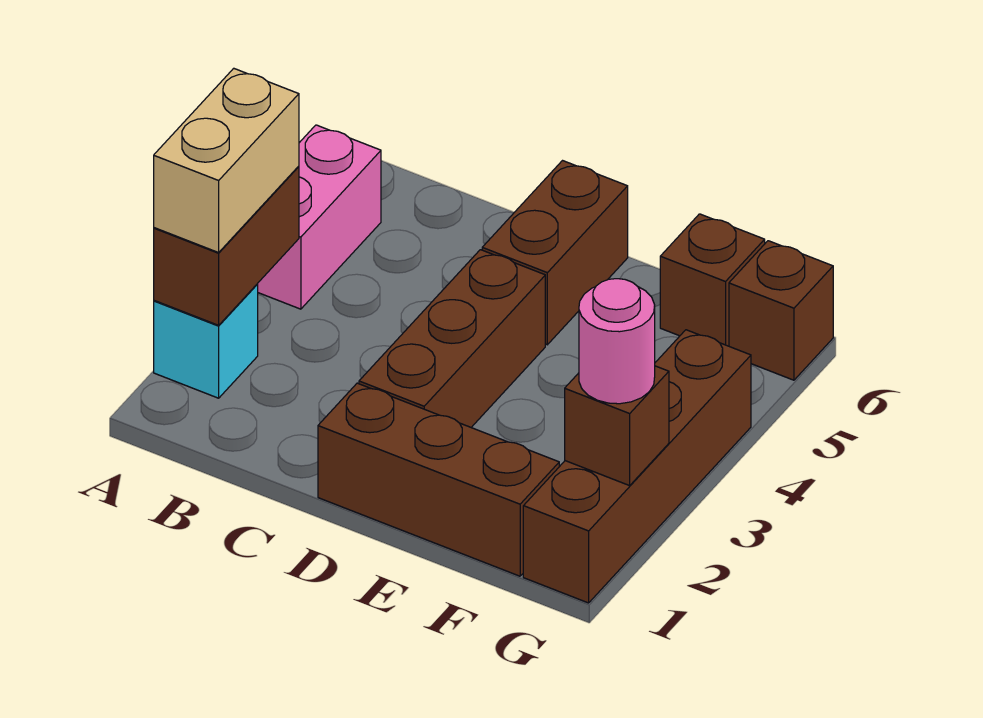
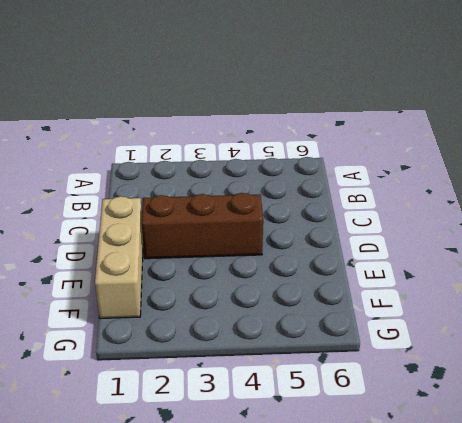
tan brick D1:F1 level 1 -> brown brick D1:F1 level 1
none -> cyan brick A2 level 1
none -> pink brick A4:A5 level 1
none -> brown brick D5:D6 level 1

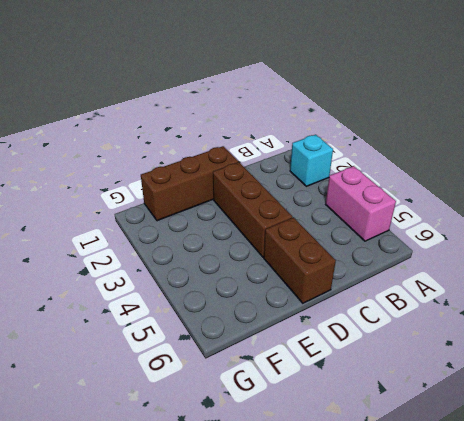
none -> brown brick F6 level 1
none -> brown brick G1:G4 level 1
none -> brown brick G6 level 1

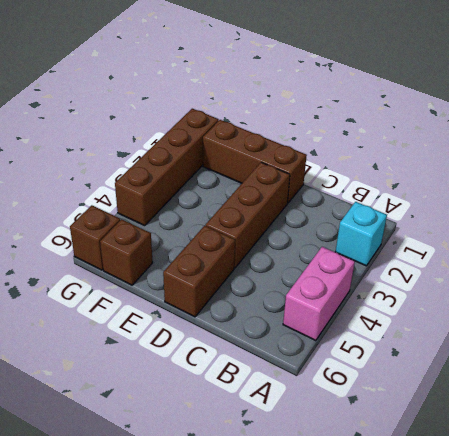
none -> brown brick A2:A3 level 2
none -> brown brick G2 level 2
none -> tan brick A2:A3 level 3

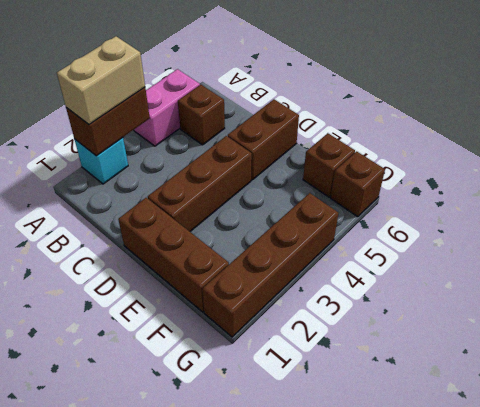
brown brick B5 level 1 -> brown brick G2 level 2
none -> pink round brick G2 level 3

